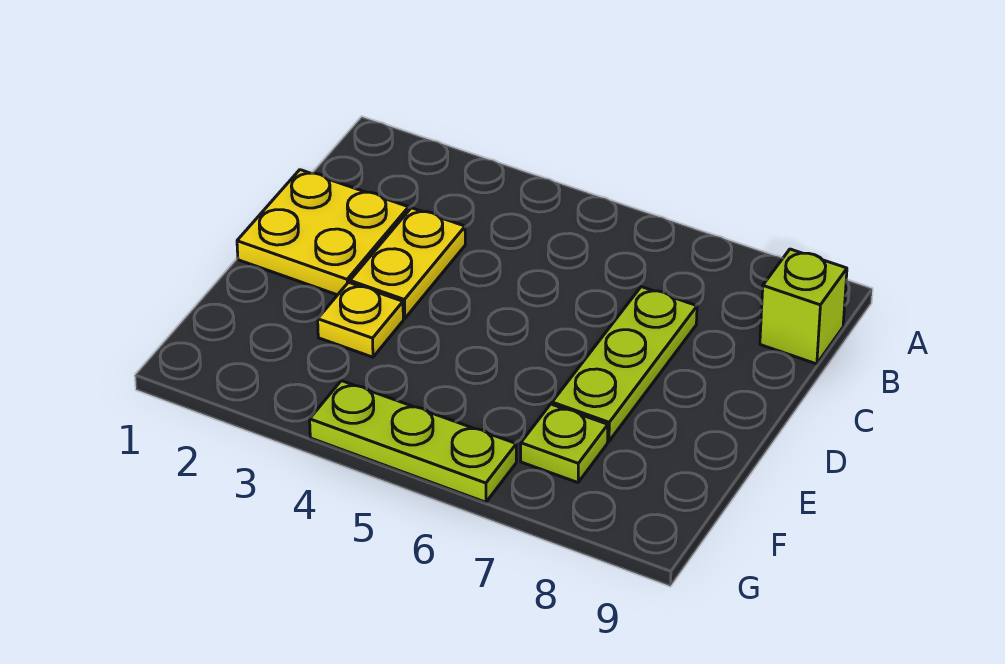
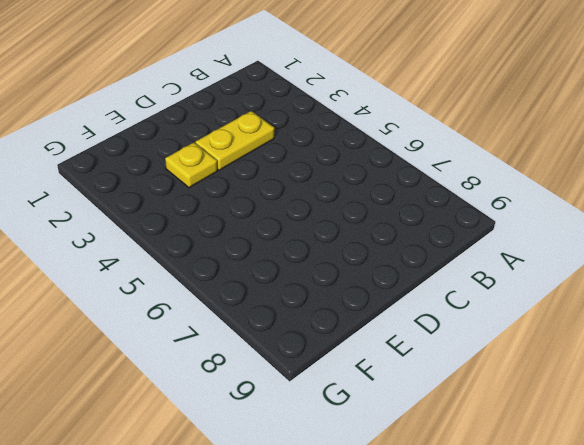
none -> lime brick B9 level 1
none -> yellow plate C1:D2 level 1

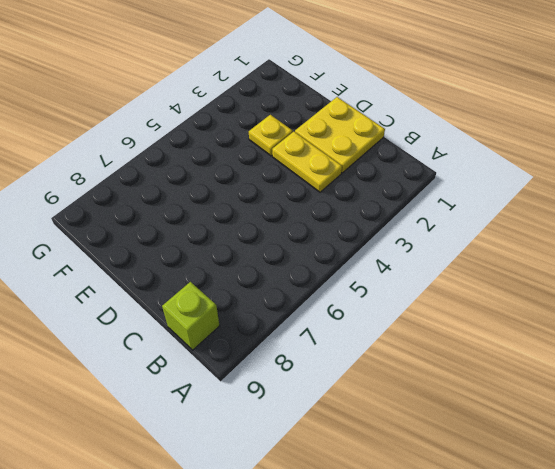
none -> lime plate C7:E7 level 1
none -> lime plate F7 level 1

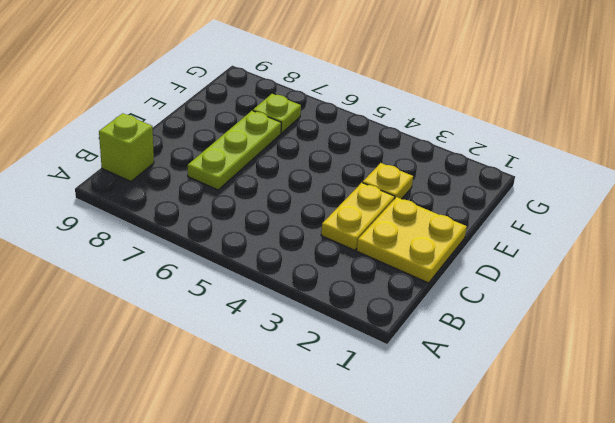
none -> lime plate G4:G6 level 1

